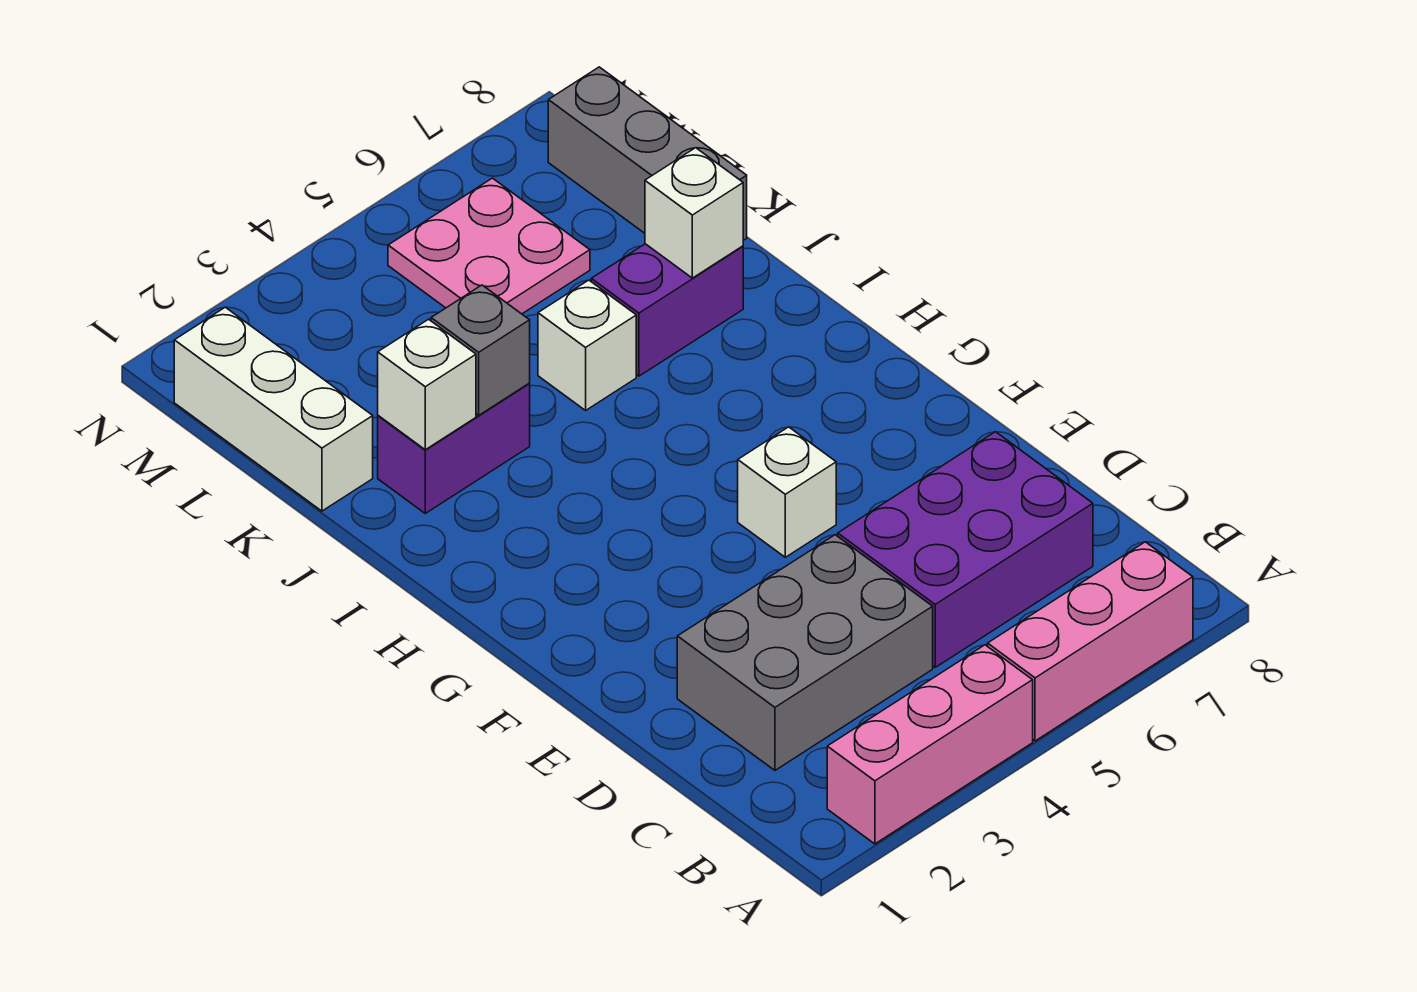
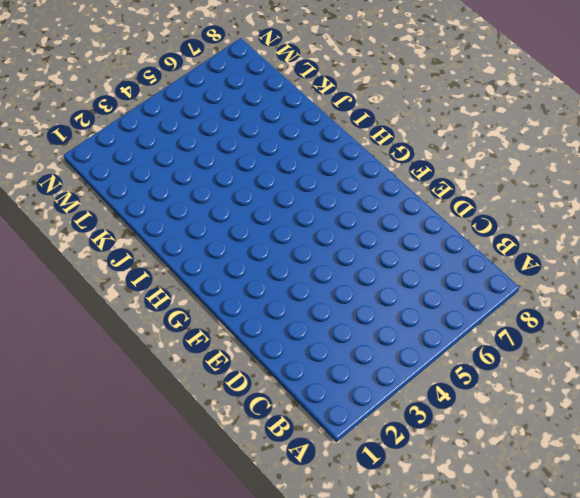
none -> pink brick A2:A4 level 1
none -> pink brick A5:A7 level 1
none -> grey brick C2:D4 level 1

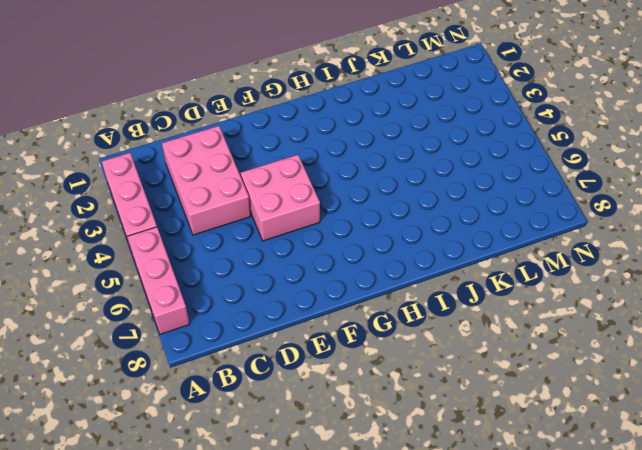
pink brick C2:D4 level 1 -> grey brick C2:D4 level 1
pink brick E4:F5 level 1 -> white brick F5 level 1
none -> purple brick C5:D7 level 1
none -> purple brick J2:J3 level 1
none -> white brick J5 level 1

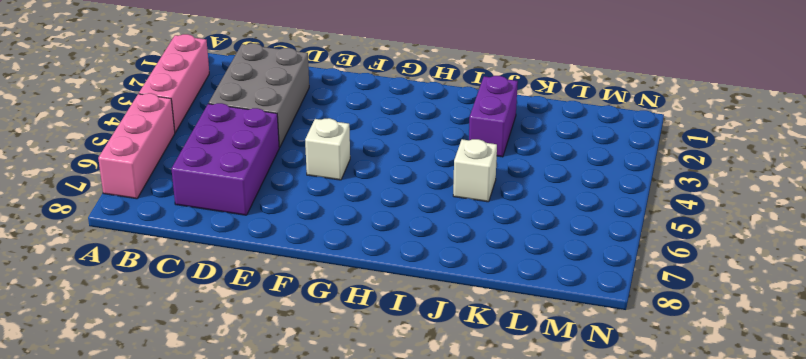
none -> purple brick J6:J7 level 1
none -> white brick K1:M1 level 1
none -> grey brick K8:M8 level 1

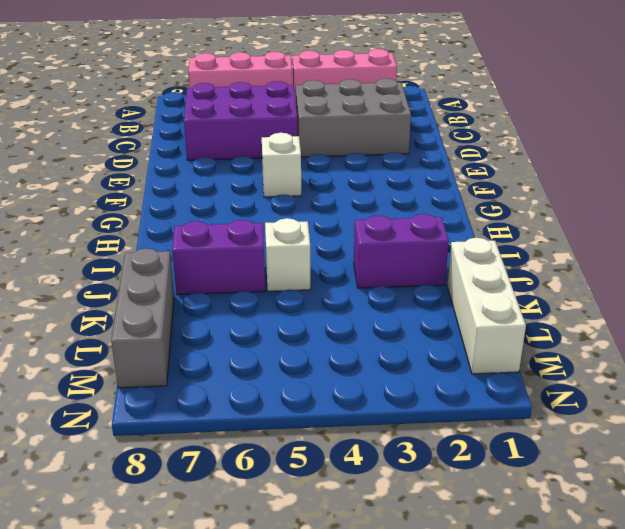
none -> pink plate L5:M6 level 1
none -> white brick J2 level 2
none -> grey brick J3 level 2

